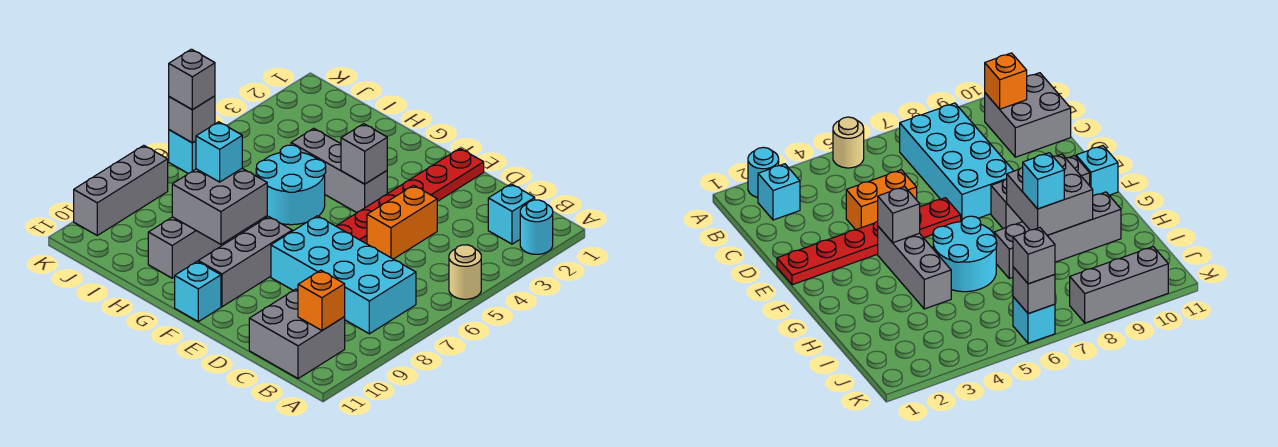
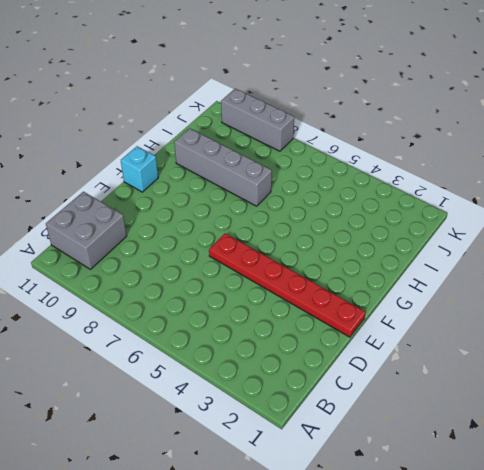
none -> cyan round brick A2 level 1
none -> tan round brick A5 level 1
none -> cyan brick B2 level 1

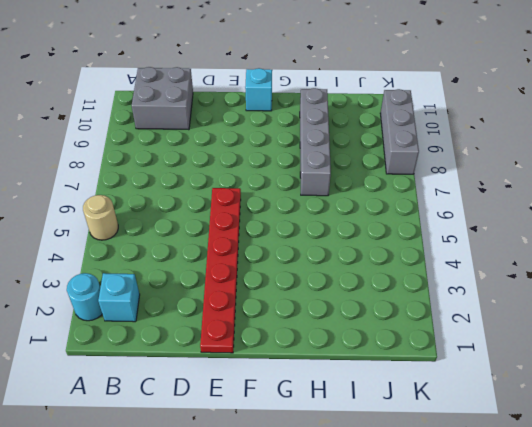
none -> cyan brick B7:E8 level 1
none -> orange brick D4:D5 level 1
none -> grey brick F4:H4 level 1

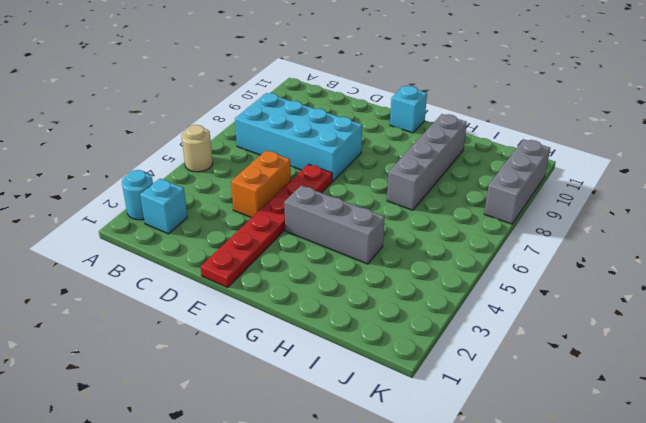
none -> grey brick B10:C11 level 1
none -> grey brick F8:F10 level 1
none -> cyan round brick G5:H6 level 1

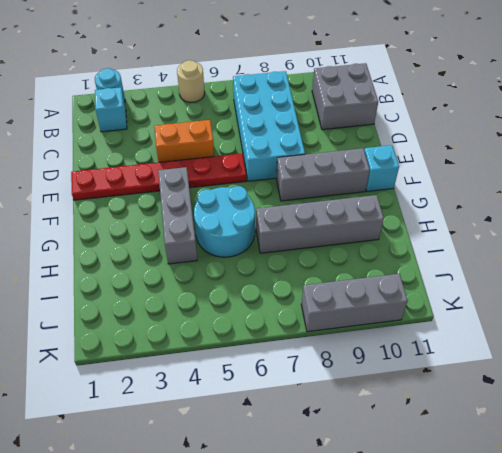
none -> cyan brick K6 level 1
none -> orange brick B10 level 2
none -> grey brick F4 level 2

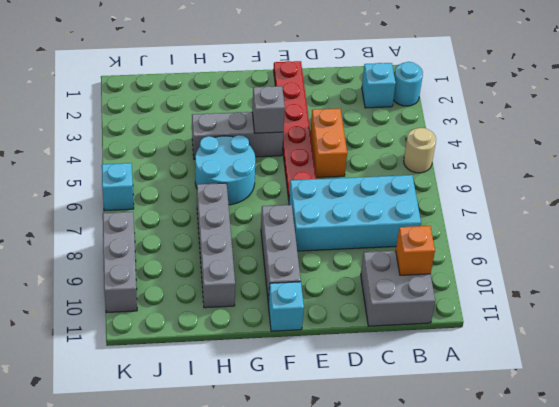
none -> grey brick G8:H9 level 2
none -> grey brick K6 level 2
none -> cyan brick H8 level 3

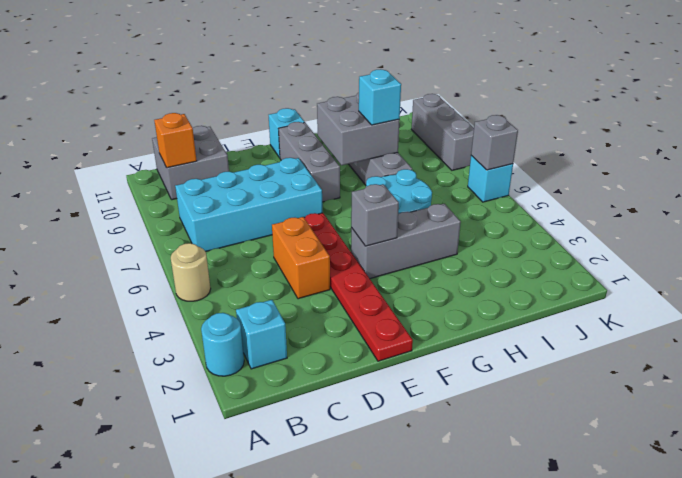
none -> grey brick K6 level 3

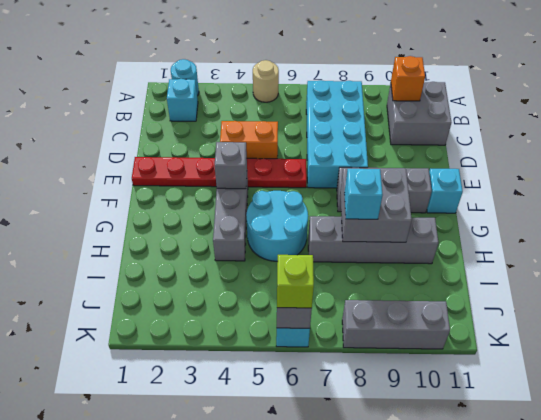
lime brick K6 level 3 -> grey brick K6 level 3

